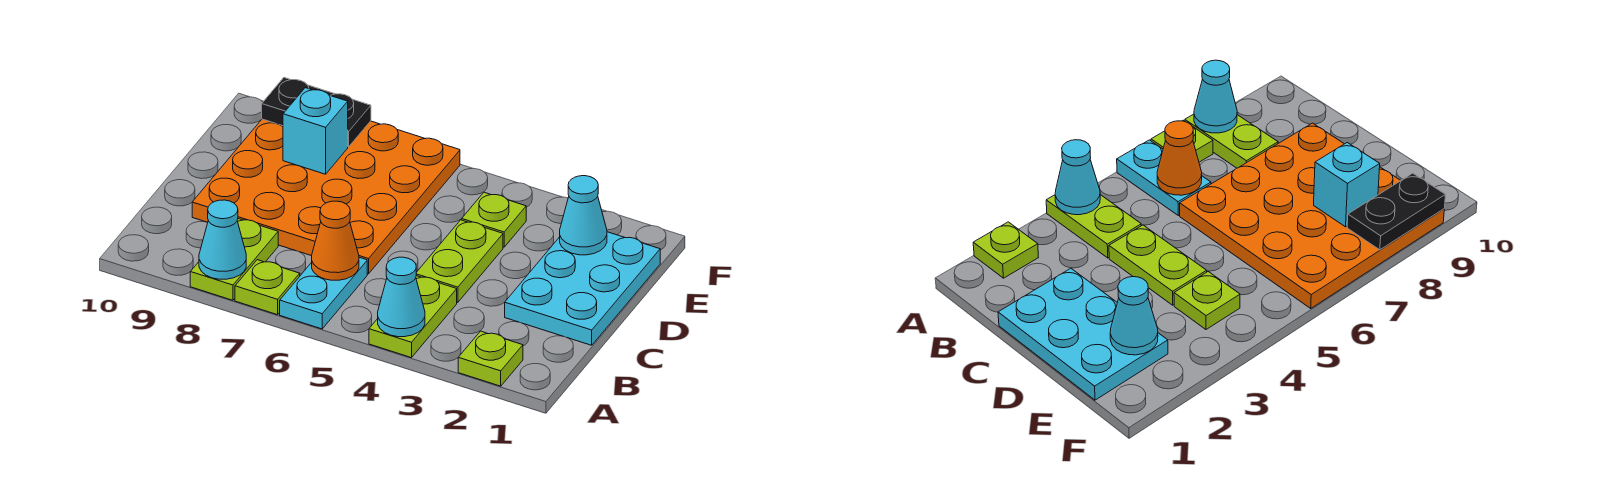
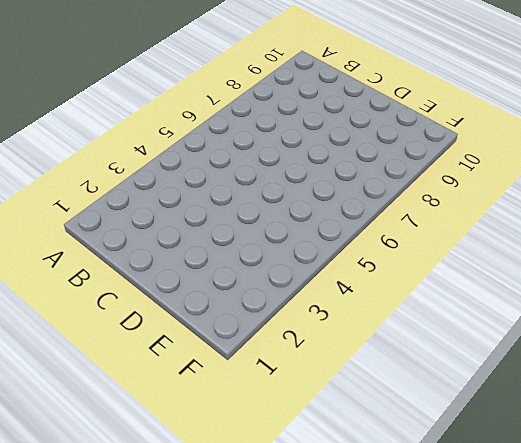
none -> lime plate A2 level 1
none -> lime plate A4:B4 level 1
none -> cyan plate A6:B6 level 1

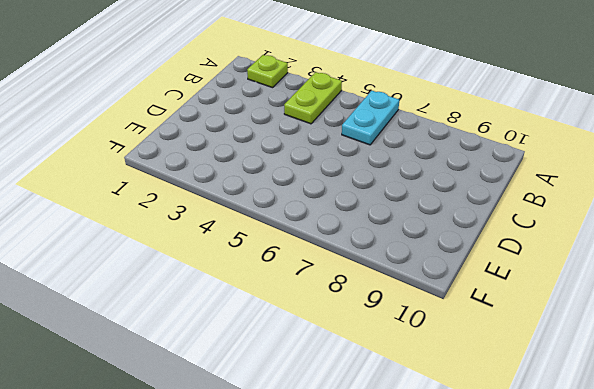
none -> lime plate A7 level 1
none -> lime plate A8:B8 level 1
none -> cyan plate C1:E2 level 1

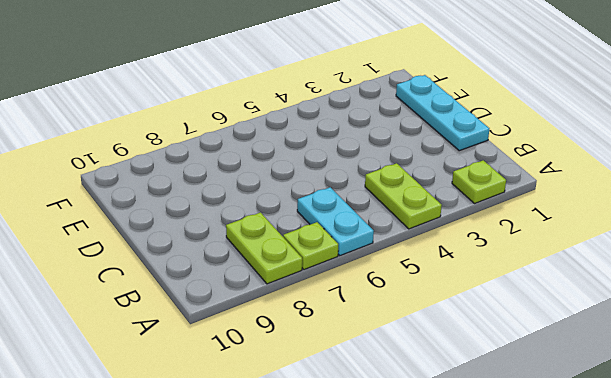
cyan plate C1:E1 level 1 -> cyan plate C1:E2 level 1
none -> lime plate C4:D4 level 1
none -> orange plate C6:F9 level 1
none -> lime plate E4 level 1

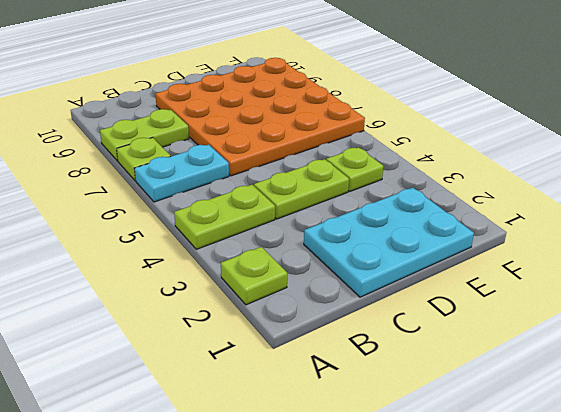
none -> cyan cone A4 level 2
none -> cyan cone A8 level 2
none -> orange cone B6 level 2

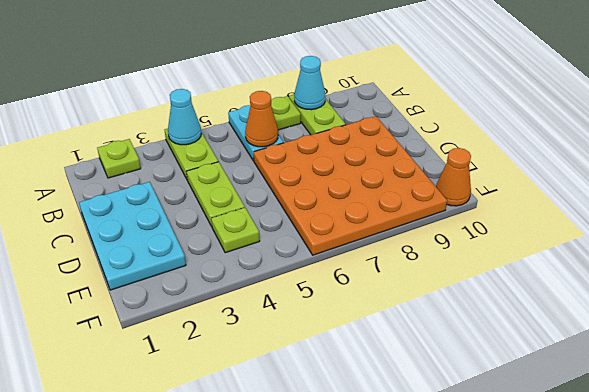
orange cone F10 level 1 -> none
none -> cyan cone E2 level 2
none -> cyan brick E8 level 2
none -> black plate F8:F9 level 2

